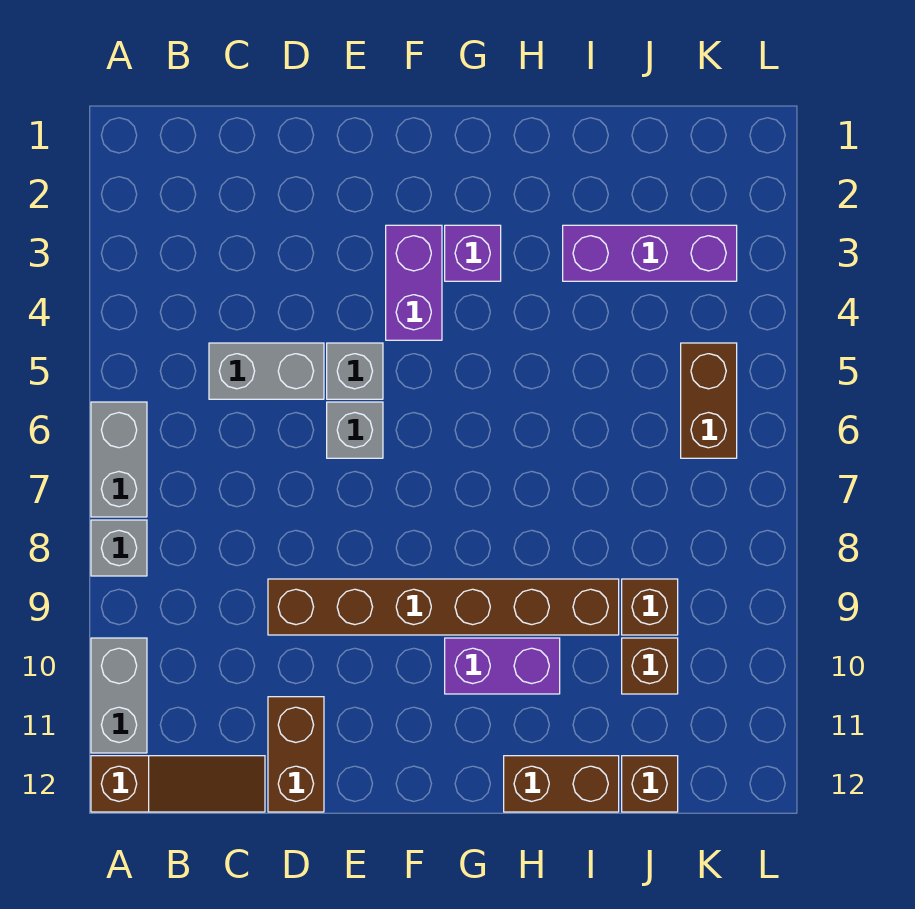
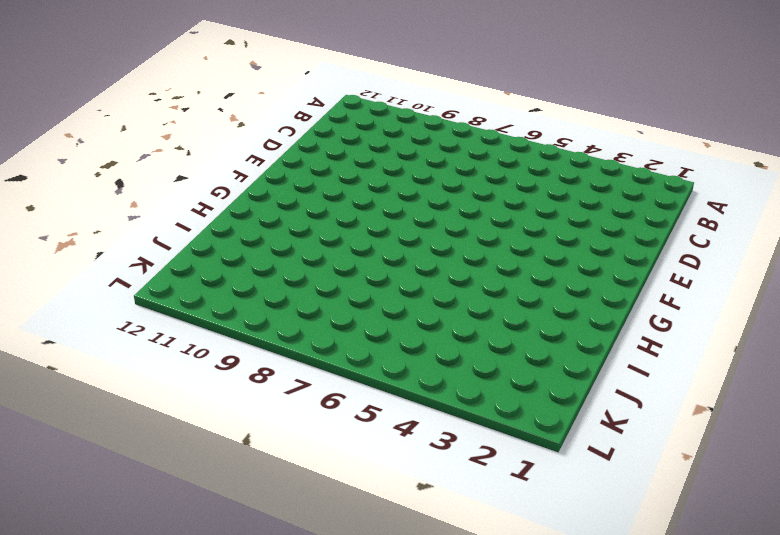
none -> grey brick A6:A7 level 1
none -> grey brick A8 level 1
none -> grey brick A10:A11 level 1

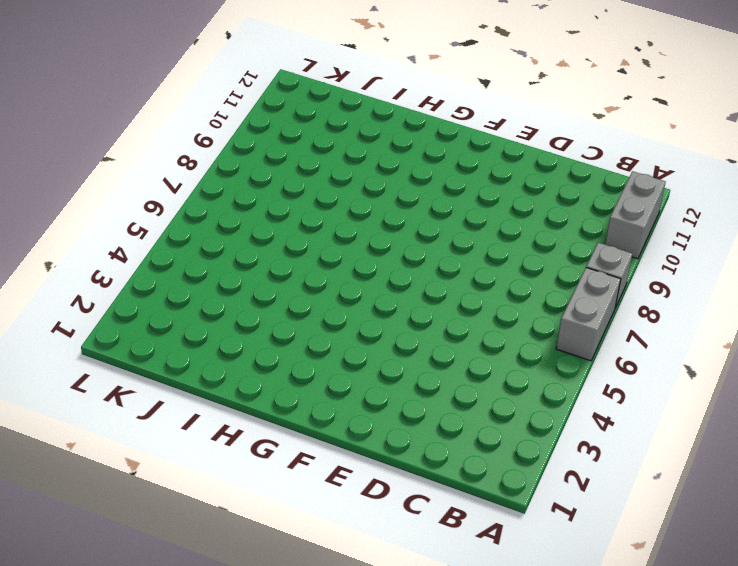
none -> brown slope A12:C12 level 1 top A
none -> grey brick C5:D5 level 1
none -> brown brick D9:I9 level 1

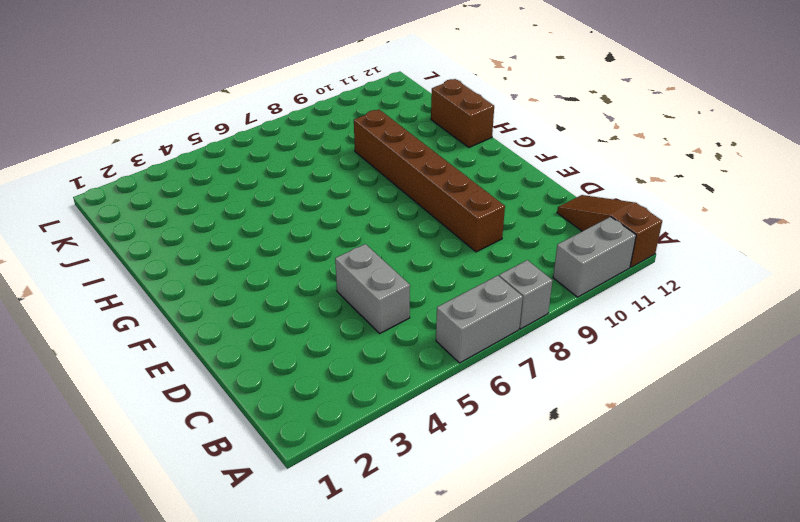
none -> brown brick D11:D12 level 1
none -> grey brick E5 level 1
none -> grey brick E6 level 1

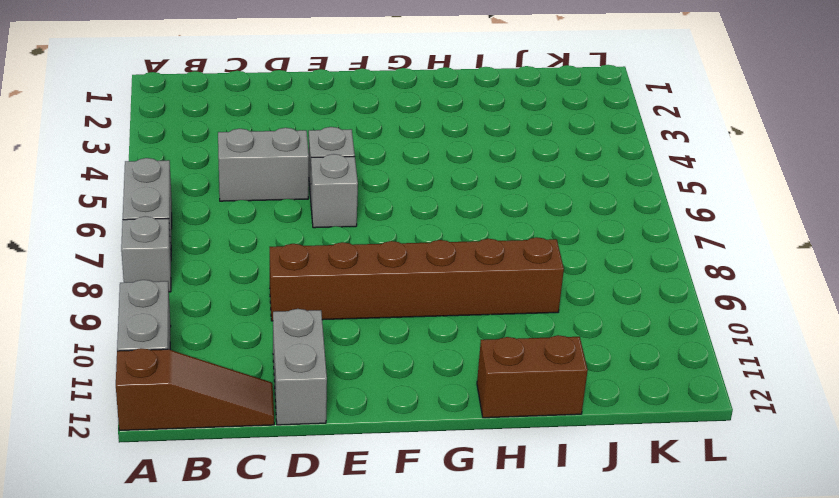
grey brick D11:D12 level 1 -> brown brick D11:D12 level 1
none -> purple brick F3:F4 level 1
none -> purple brick G3 level 1
none -> purple brick G10:H10 level 1

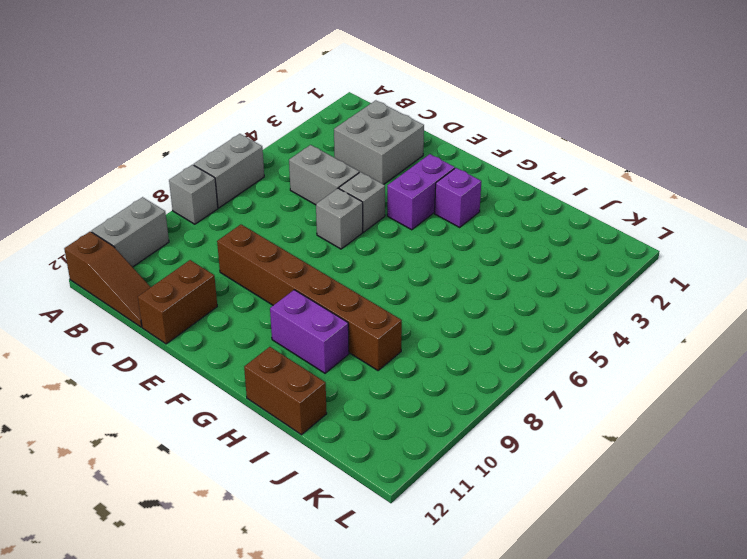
grey brick C2:D3 level 1 -> none
none -> purple brick I3:K3 level 1
none -> brown brick J9 level 1
none -> brown brick J10 level 1

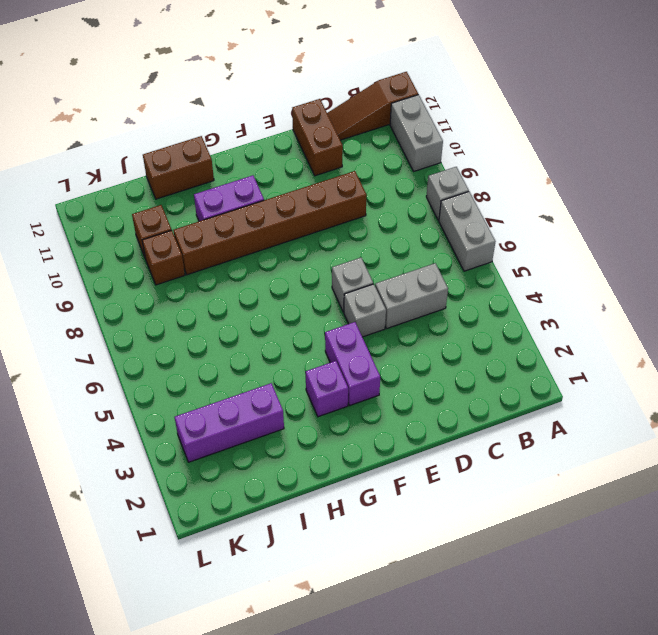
none -> brown brick J12 level 1
none -> brown brick K5:K6 level 1

